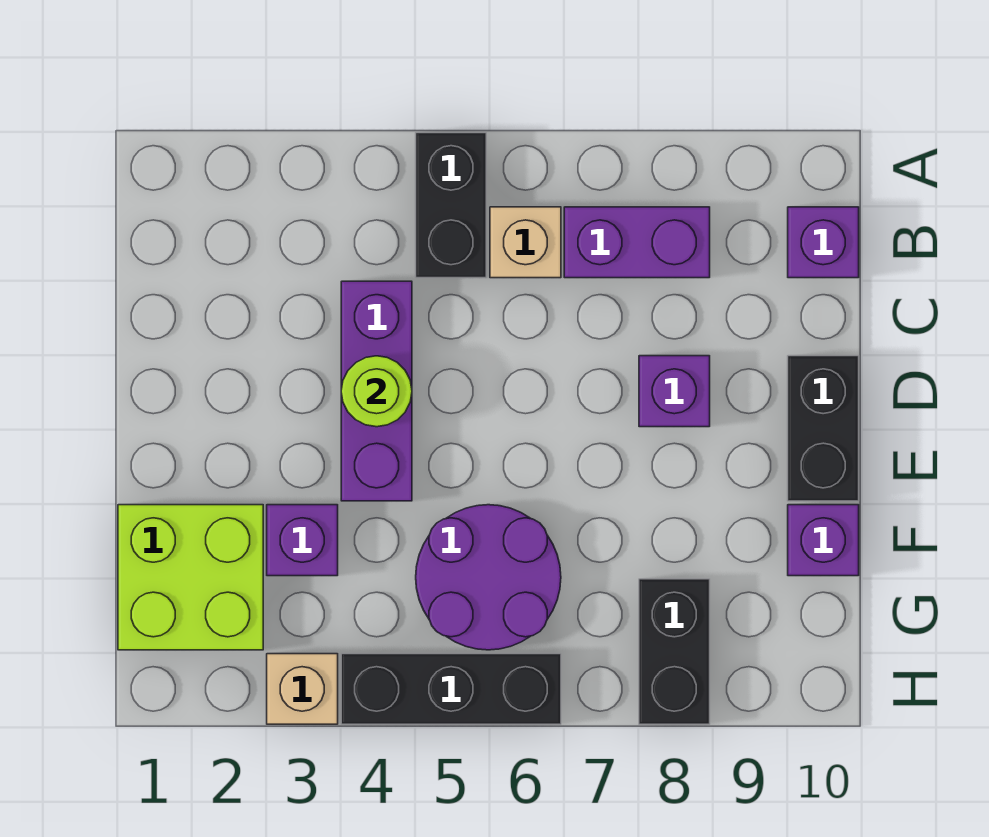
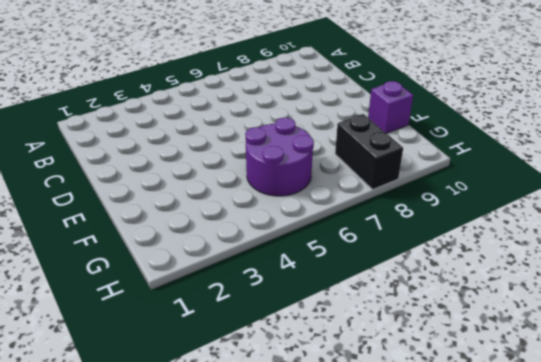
none -> black brick A5:B5 level 1
none -> tan brick B6 level 1
none -> purple brick B7:B8 level 1

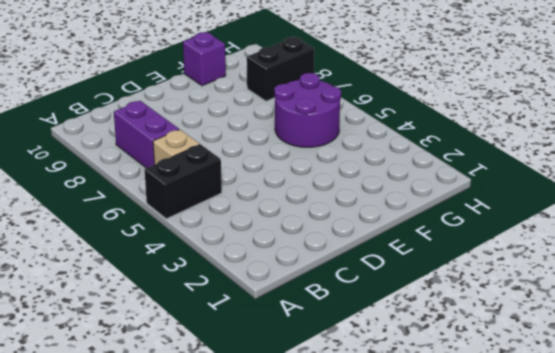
none -> purple brick B10 level 1
none -> purple brick C4:E4 level 1
none -> purple brick D8 level 1

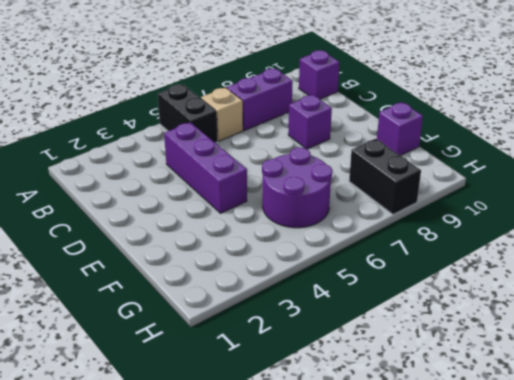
none -> black brick D10:E10 level 1
none -> lime brick F1:G2 level 1
none -> purple brick F3 level 1

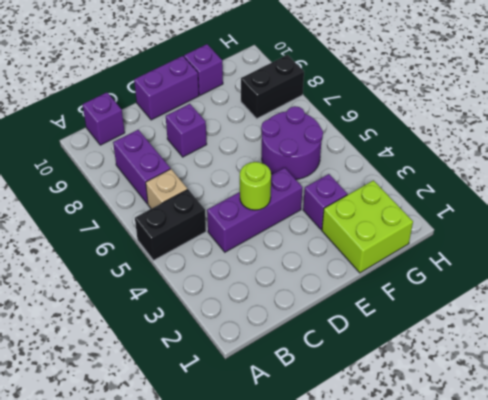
purple brick D10:E10 level 1 -> black brick D10:E10 level 1
none -> tan brick H3 level 1
none -> black brick H4:H6 level 1

